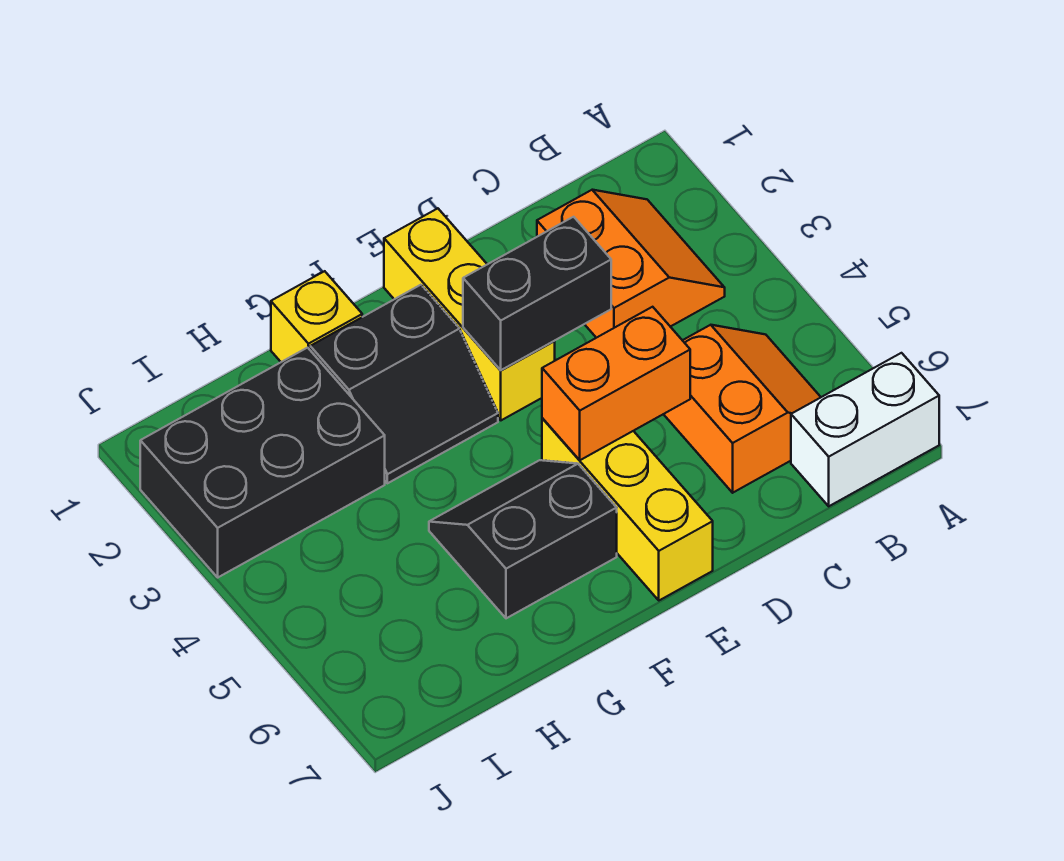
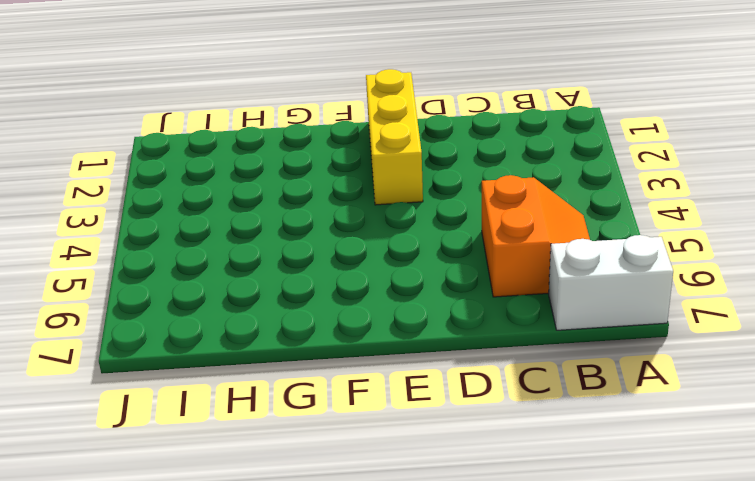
none -> orange slope B2:C3 level 1 top C
none -> yellow brick E5:E7 level 1

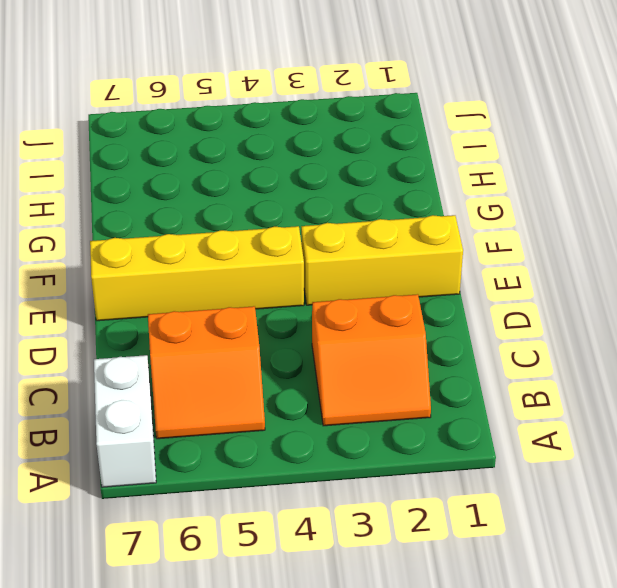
yellow brick E4:E7 level 1 -> yellow brick E5:E7 level 1
none -> black slope F2:G3 level 1 top 2
none -> black slope F5:G6 level 1 top 6

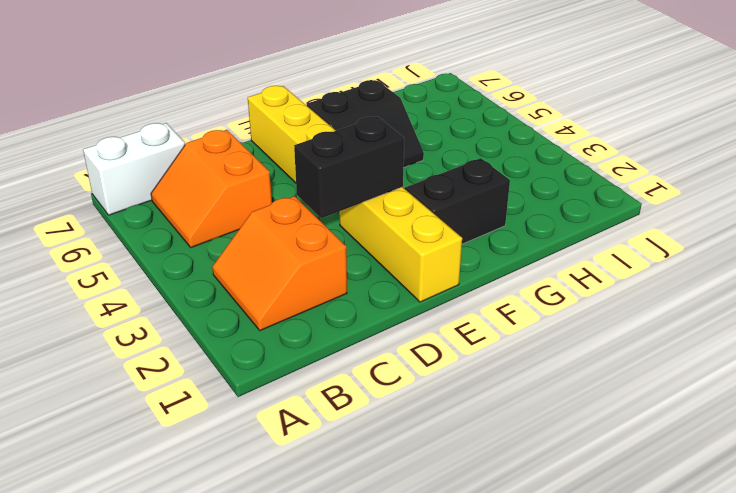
none -> yellow brick G1 level 1
none -> black brick H2:J3 level 1

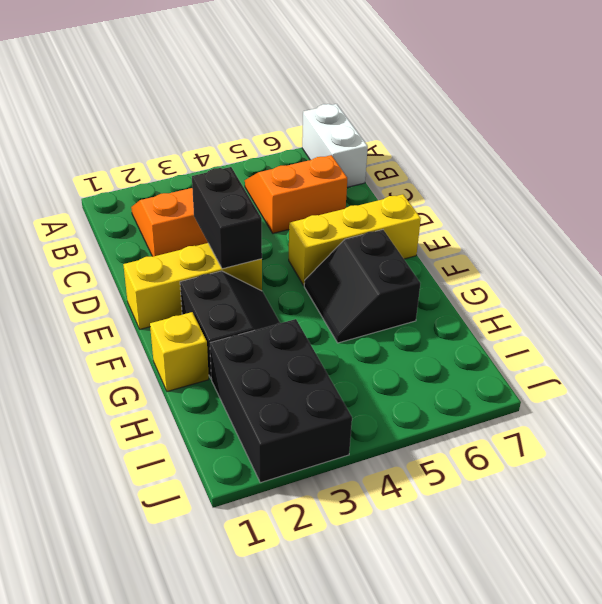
none -> orange brick D5:E5 level 2

